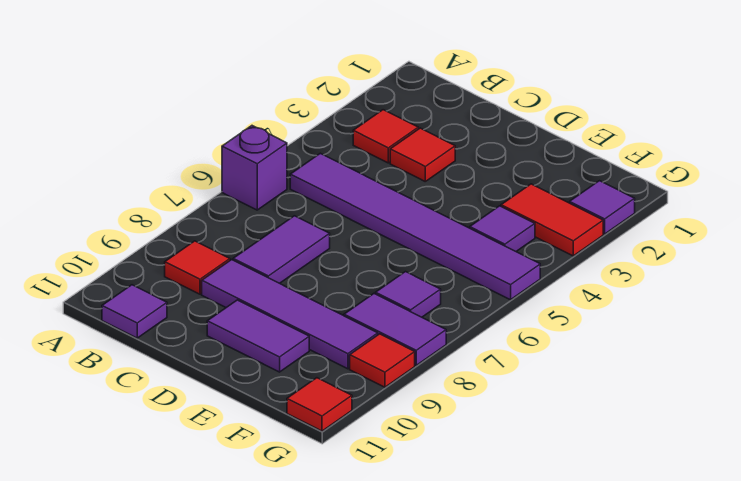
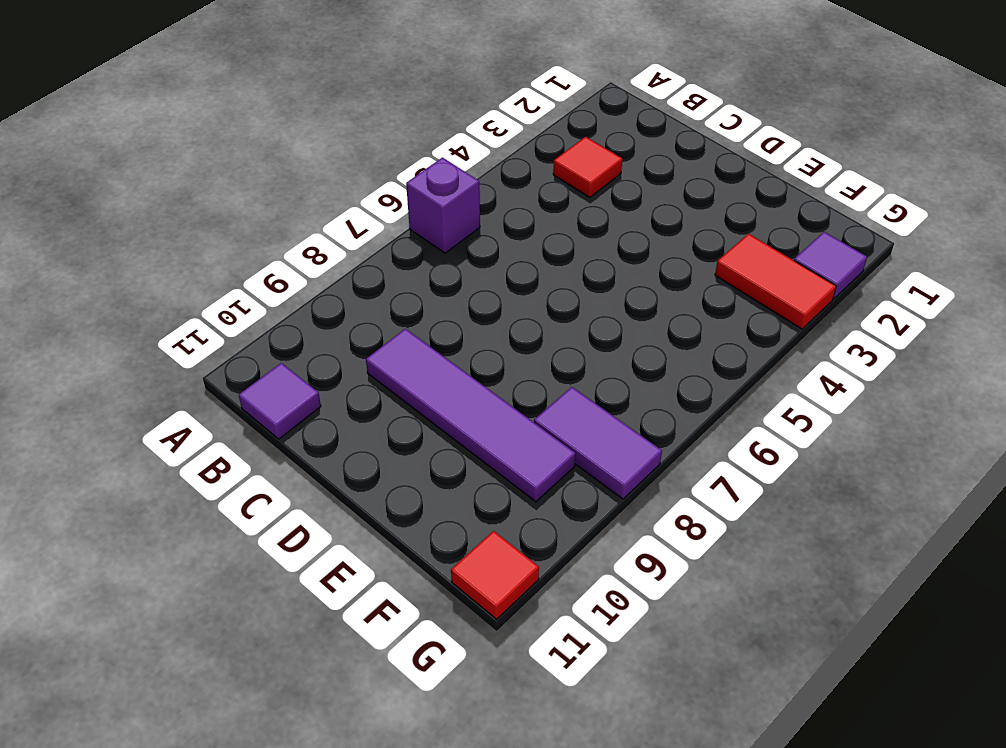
none -> purple tile B5:G5 level 1
none -> red tile B9 level 1
none -> red tile C3 level 1

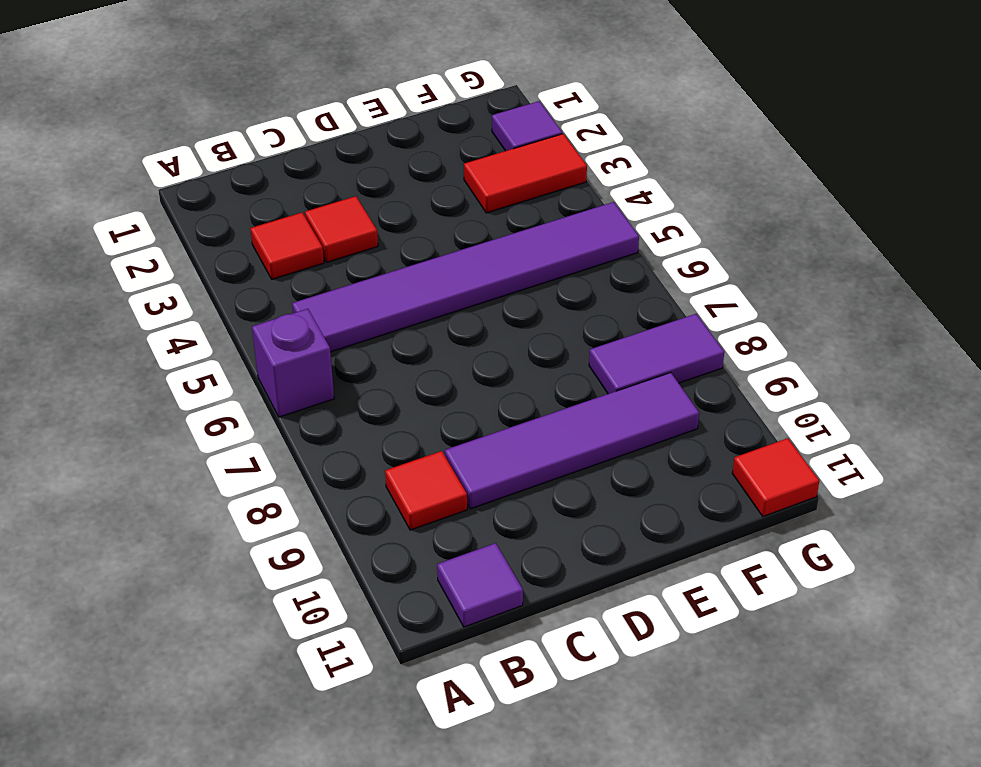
none -> purple tile C7:C8 level 1
none -> purple tile D10:E10 level 1
none -> purple tile F4 level 1

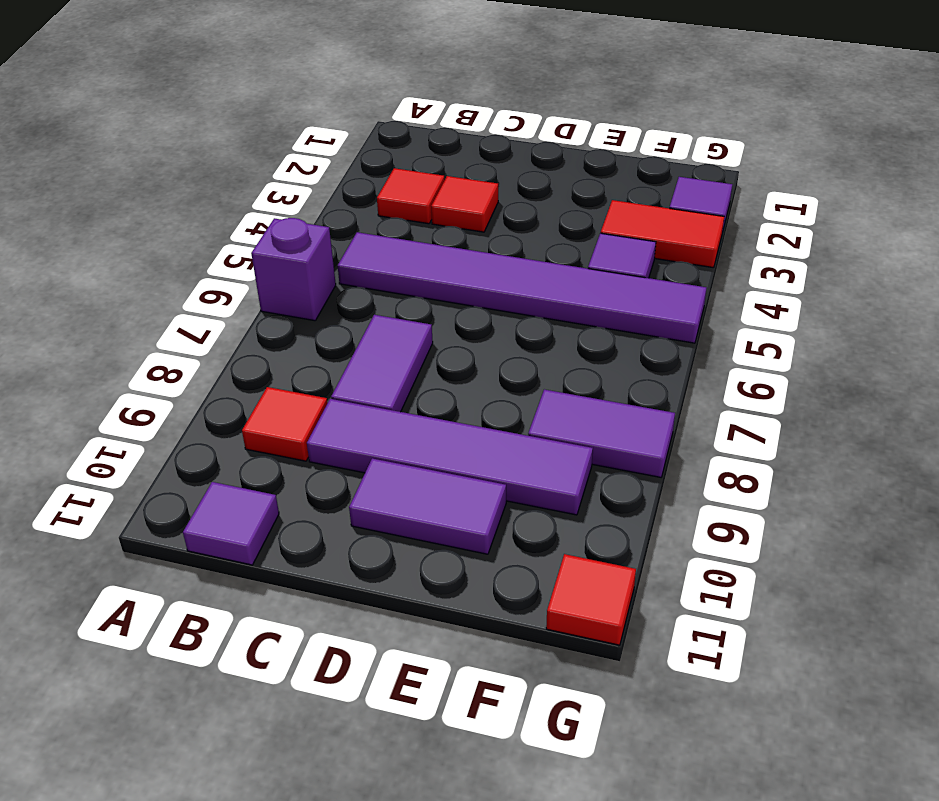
none -> purple tile F7 level 1
none -> red tile G9 level 1

